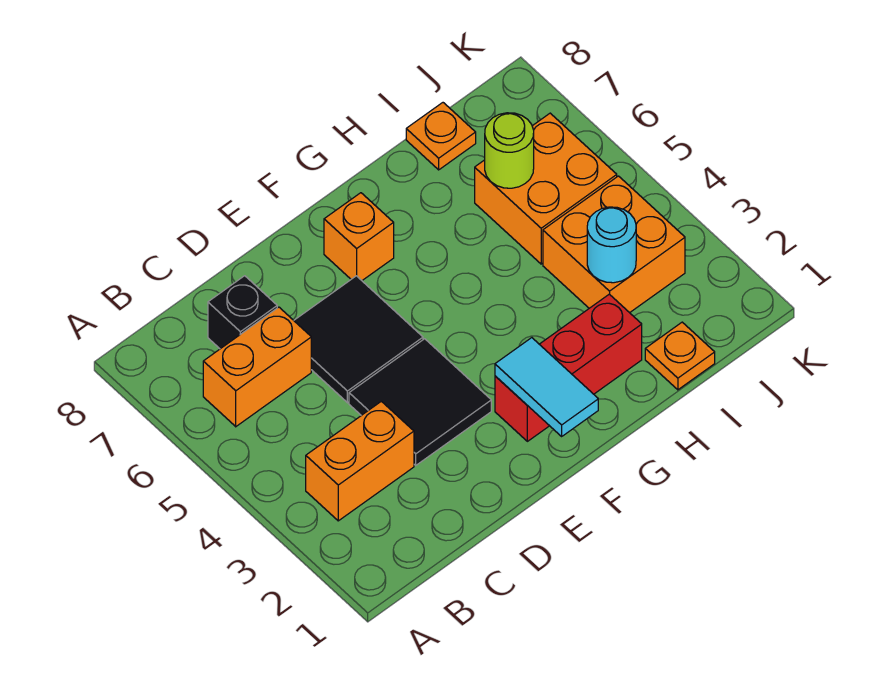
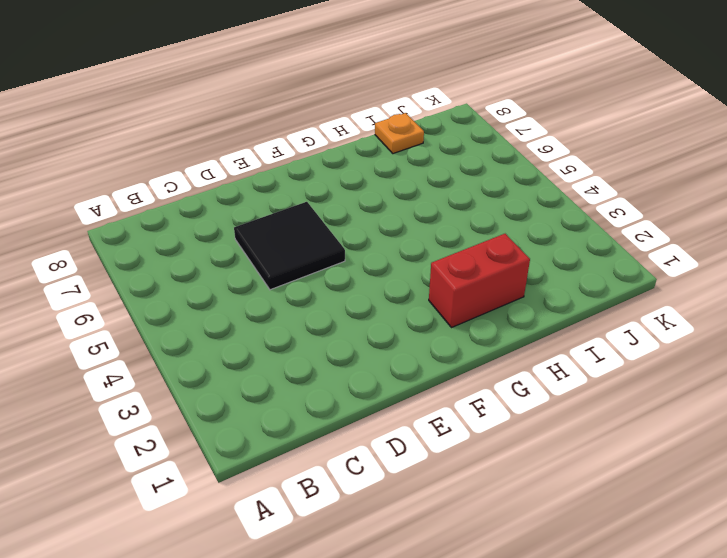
red brick G2:H2 level 1 -> red brick F2:H2 level 1
none -> orange brick B3:C3 level 1
none -> orange brick B6:C6 level 1
none -> black brick C7 level 1

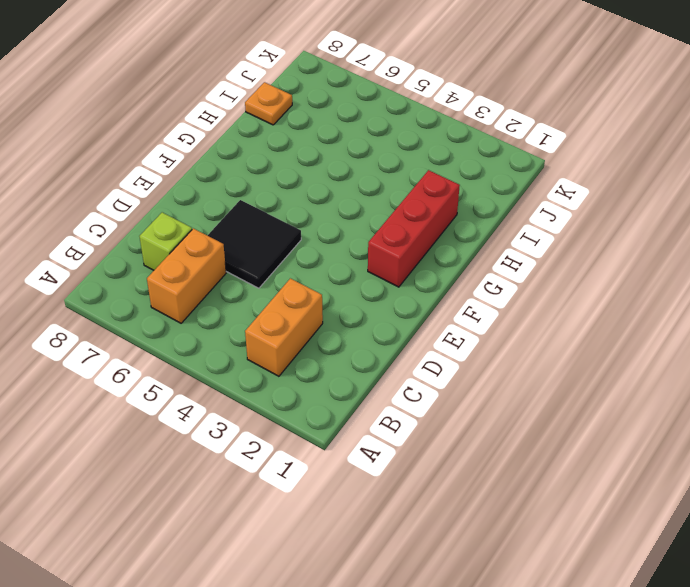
lime brick C7 level 1 -> black brick C7 level 1
none -> black tile D3:E4 level 1
none -> orange brick F7 level 1
none -> orange plate I1 level 1

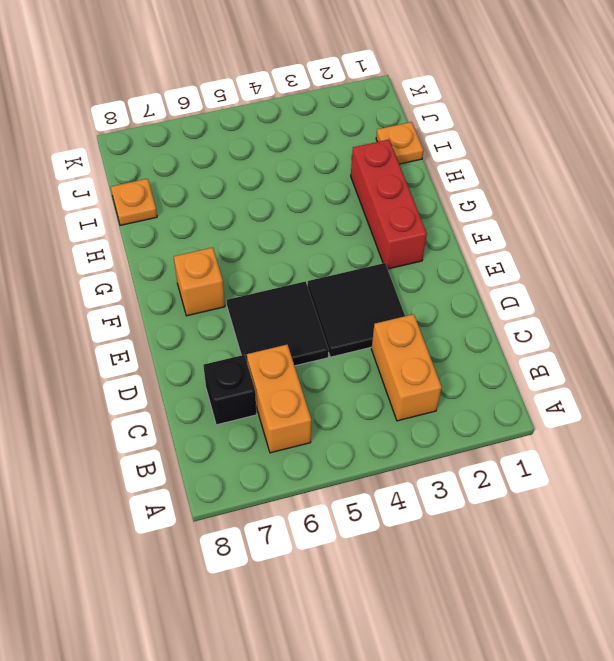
none -> orange brick I3:J4 level 1
none -> orange brick I5:J6 level 1
none -> cyan tile F1:F2 level 2

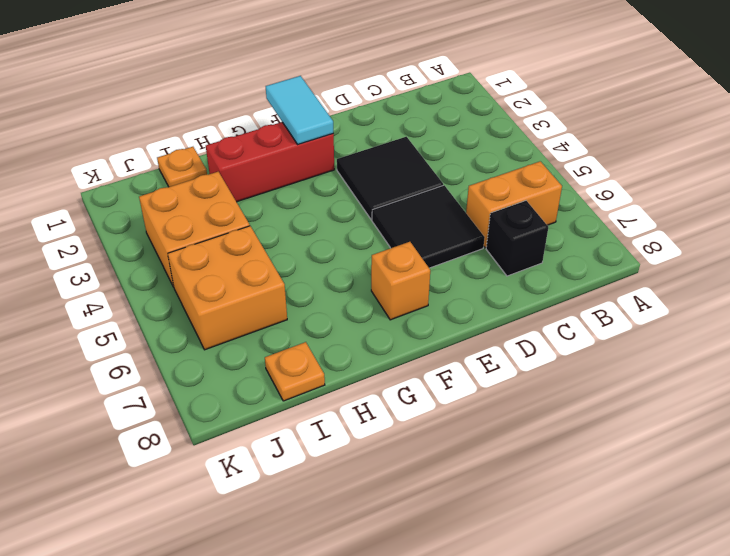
none -> orange brick B3:C3 level 1
none -> cyan round brick I3 level 2
none -> lime round brick I6 level 2

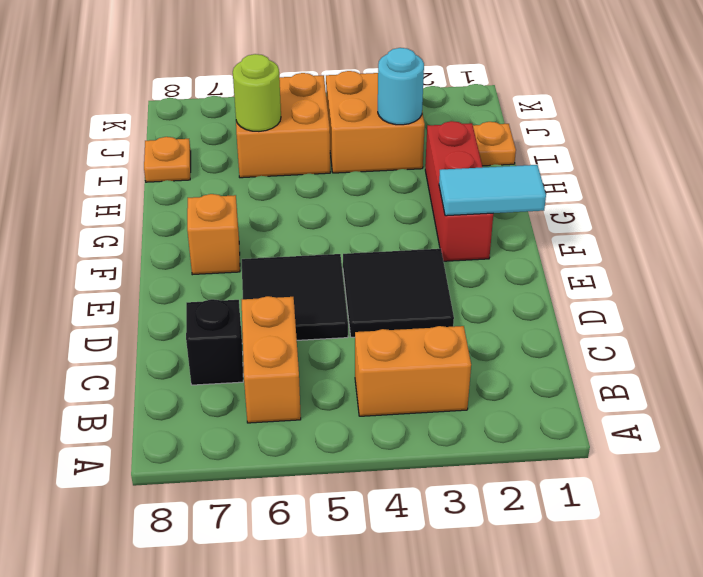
orange brick B3:B4 level 1 -> orange brick B3:C3 level 1

